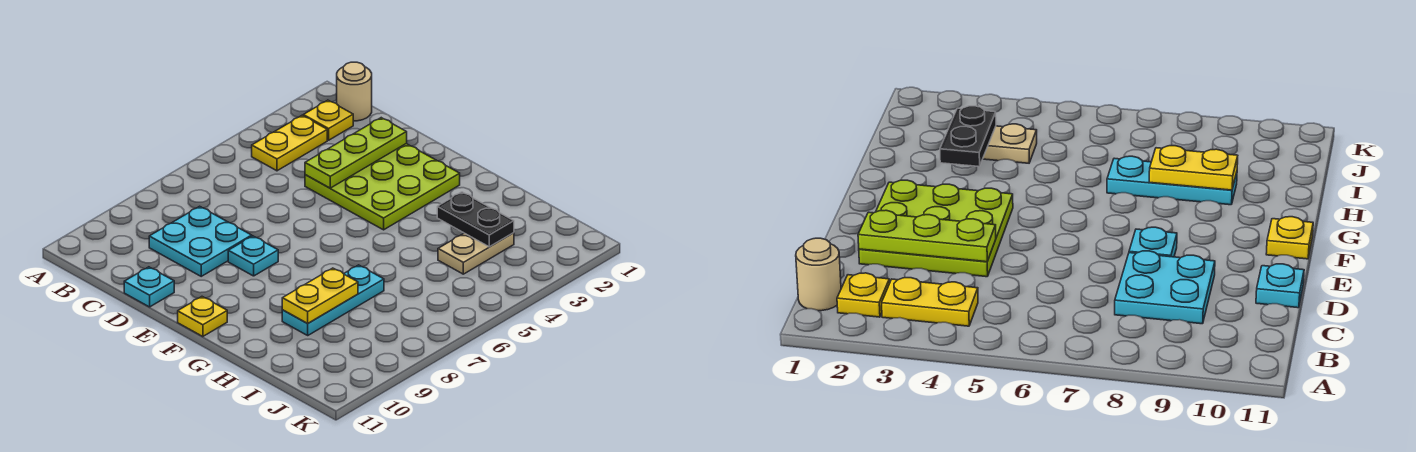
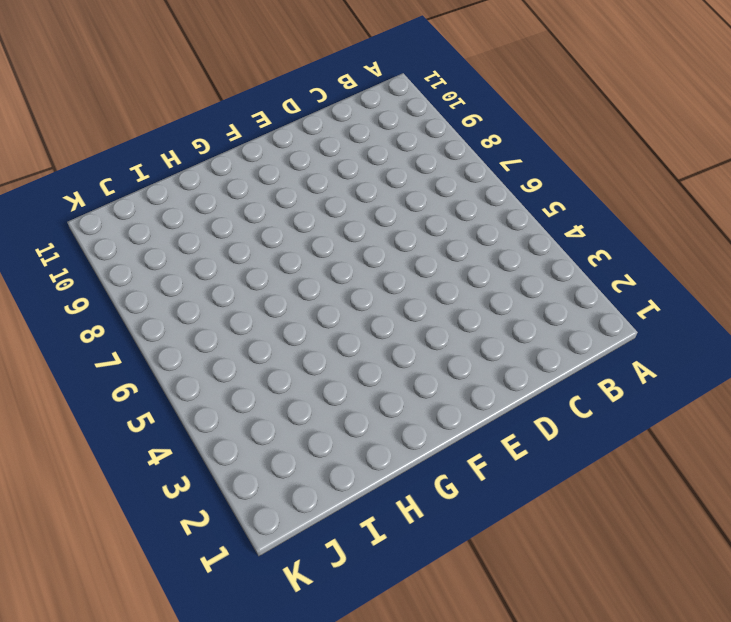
none -> tan round brick B1 level 1
none -> yellow plate B2 level 1
none -> yellow plate B3:B4 level 1

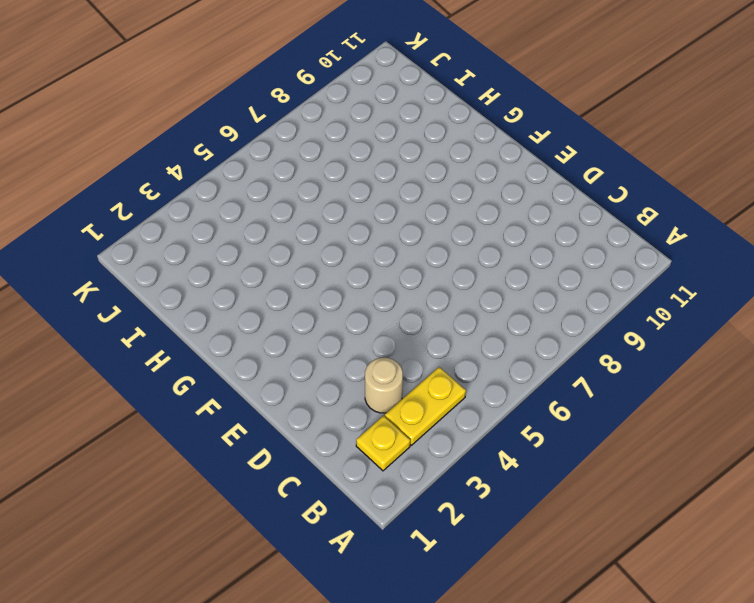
tan round brick C3 level 1 -> tan round brick B1 level 1
none -> cyan plate C8:D9 level 1
none -> lime plate D2:F4 level 1
none -> cyan plate D11 level 1

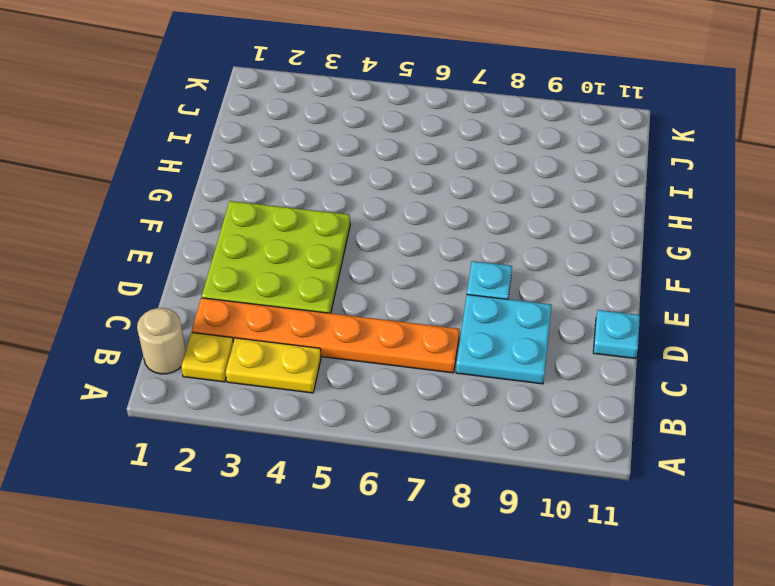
orange plate C2:C7 level 1 -> none
none -> yellow plate F11 level 1
none -> cyan plate H7:H9 level 1
none -> tan plate I3:I4 level 1

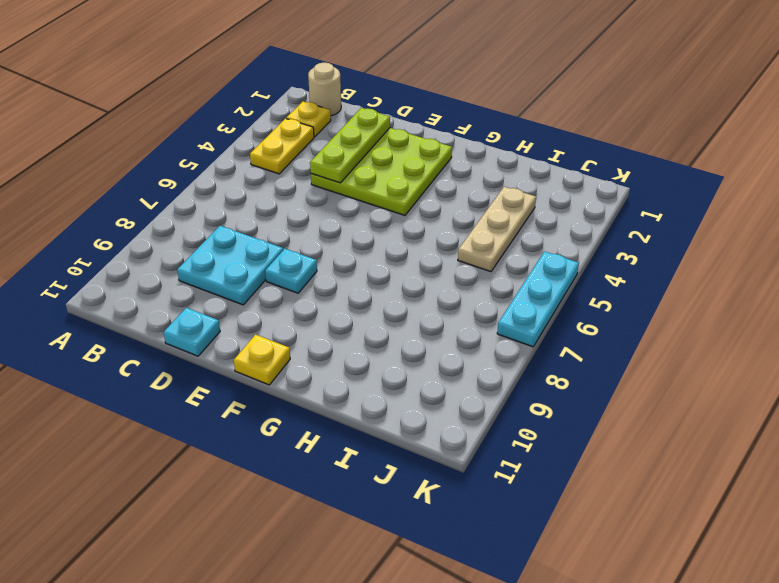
tan plate I3:I5 level 1 -> tan plate I3:I4 level 1
cyan plate K5:K7 level 1 -> cyan plate H7:H9 level 1
none -> black plate H3:I3 level 2
none -> yellow plate H8:H9 level 2

